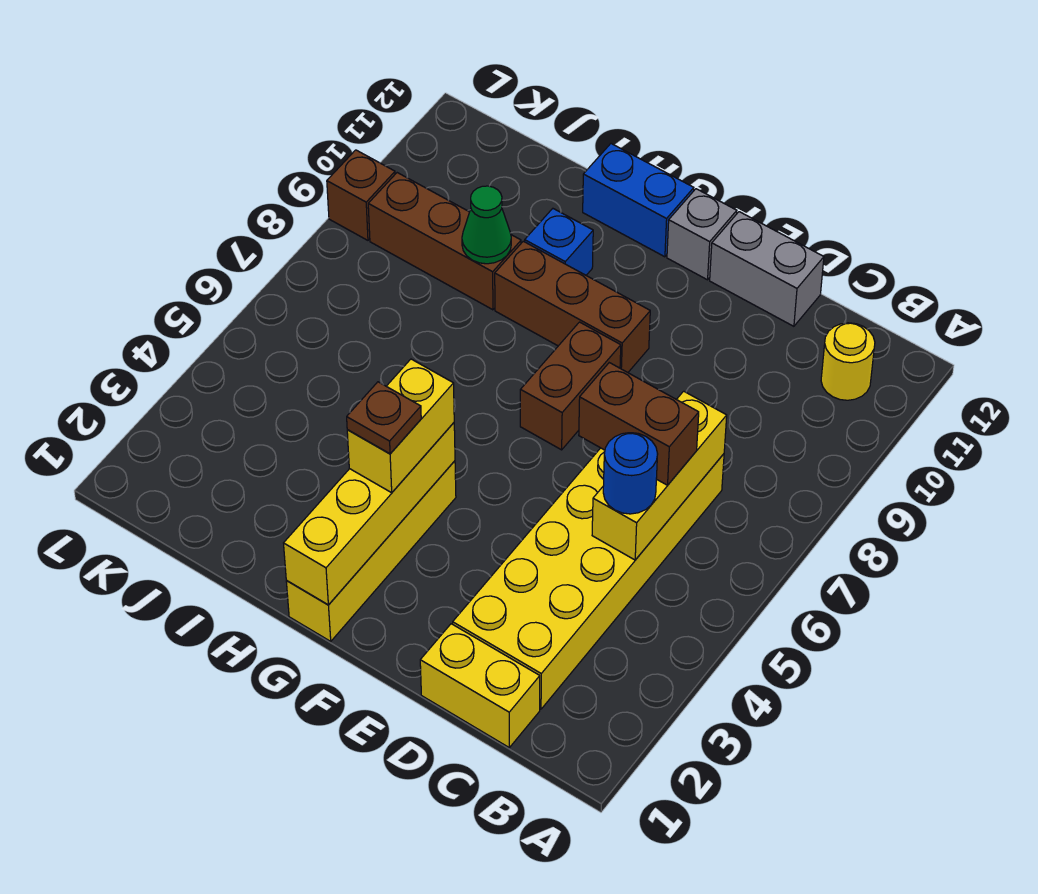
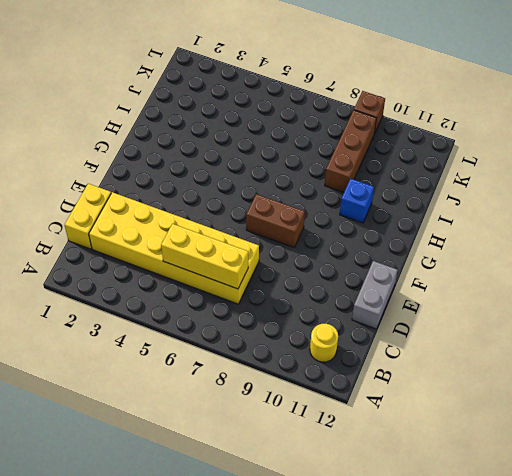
none -> brown brick F9:H9 level 1
none -> grey brick F12 level 1
none -> yellow brick G1:G4 level 1

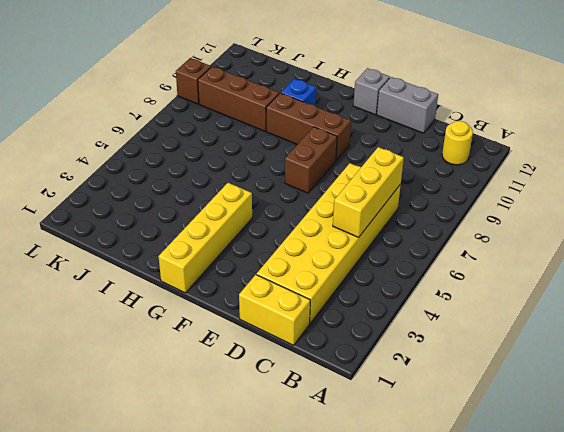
none -> blue brick G12:H12 level 1
none -> yellow brick G1:G4 level 2
none -> green cone I9 level 2

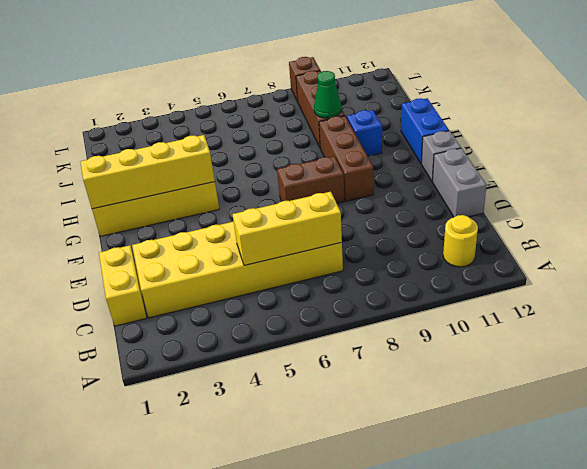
none -> blue round brick C5 level 3
none -> brown brick C6:D6 level 3
none -> yellow brick G3:G4 level 3

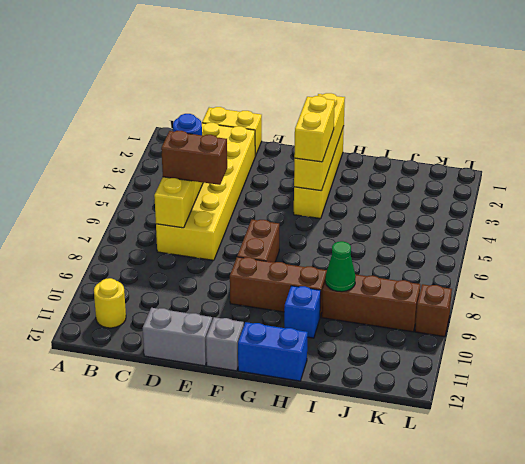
none -> brown plate G3 level 4

